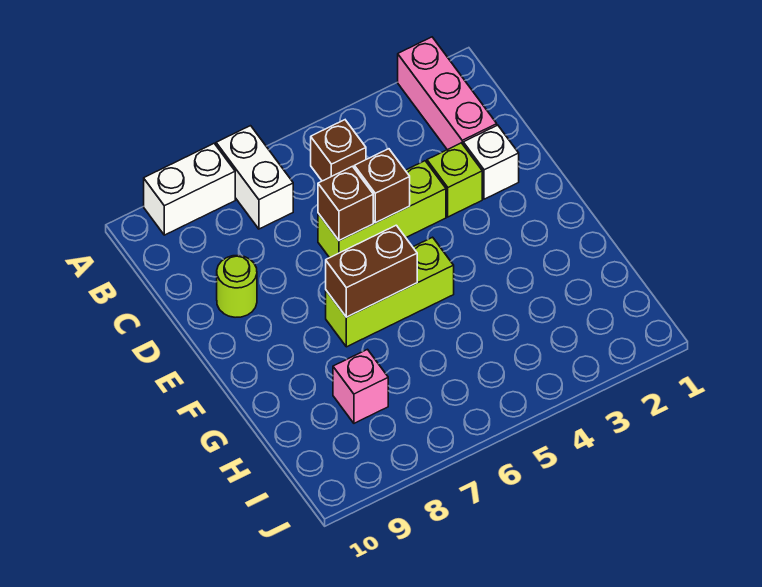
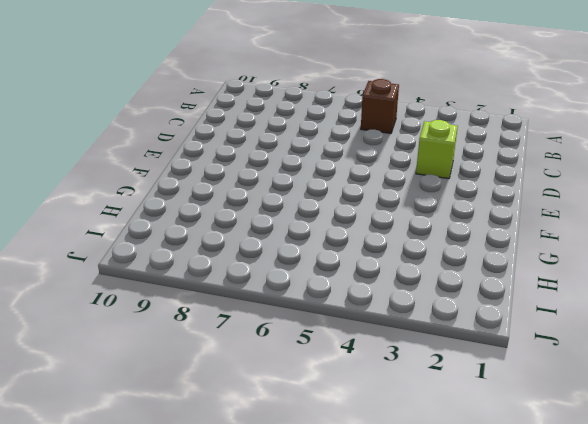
none -> pink brick A2:C2 level 1
none -> white brick A7:B7 level 1
none -> white brick A8:A9 level 1

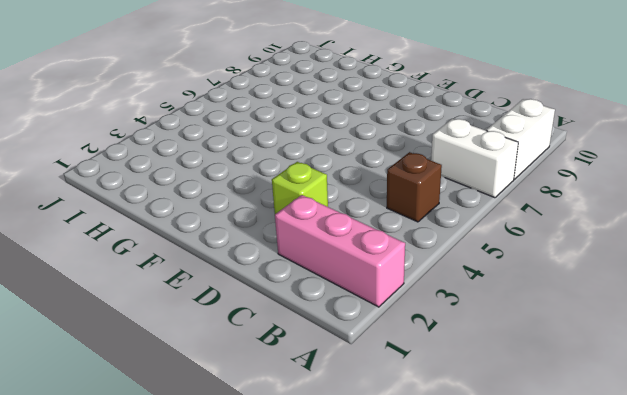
none -> white brick D2 level 1
none -> lime brick D4:D6 level 1
none -> lime round brick D9 level 1

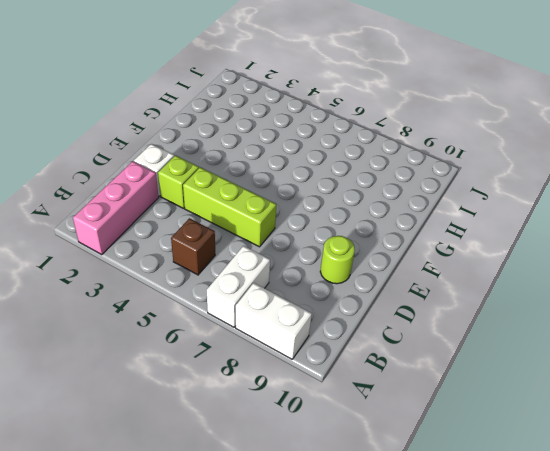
none -> lime brick F5:F7 level 1
none -> pink brick H8 level 1
none -> brown brick D5 level 2

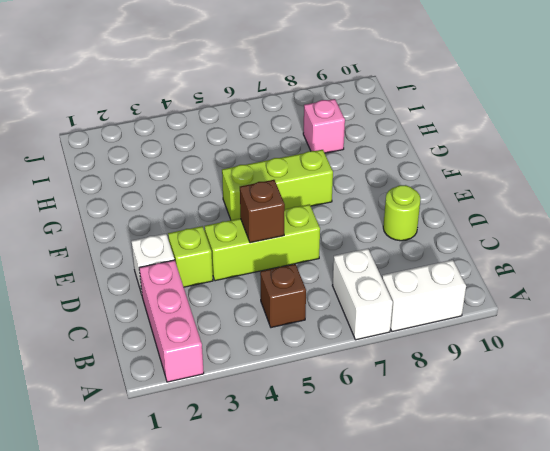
none -> brown brick D6 level 2
none -> brown brick F6:F7 level 2

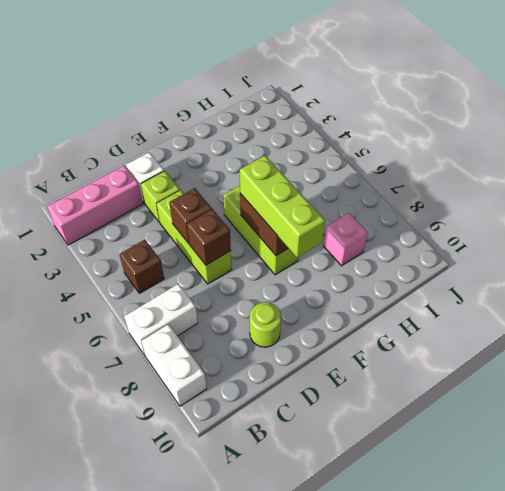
lime brick F6:F8 level 3 -> none

